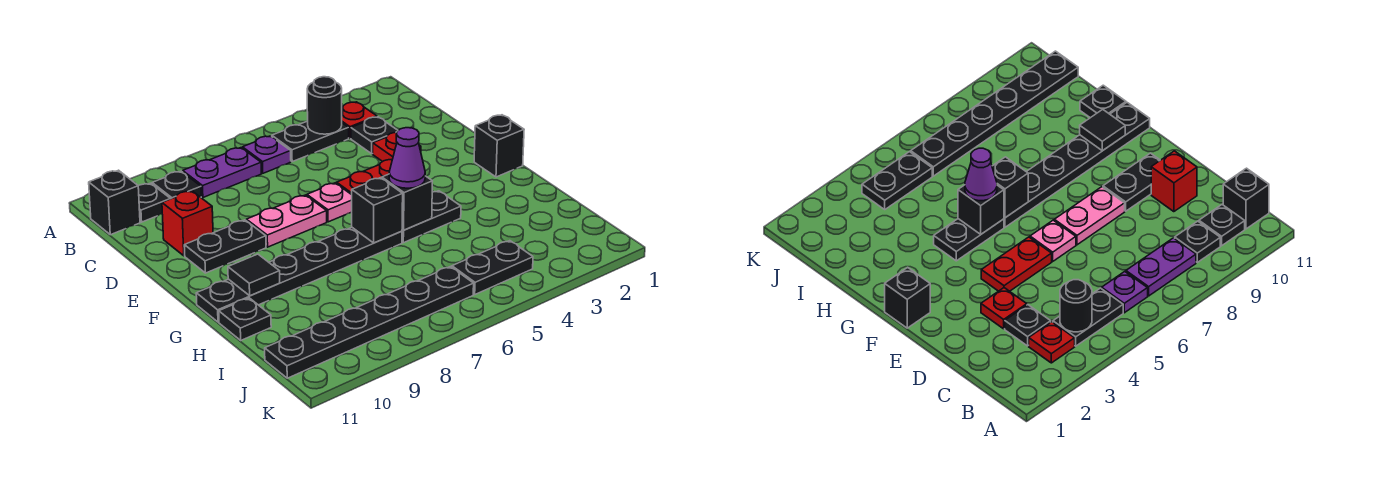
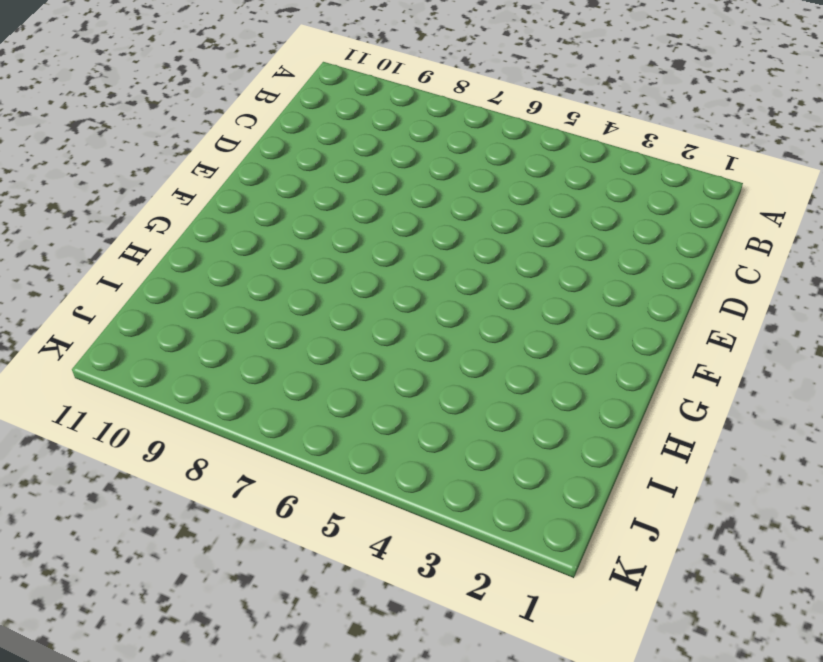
none -> red plate B3 level 1
none -> black plate B4:B5 level 1
none -> purple plate B6 level 1

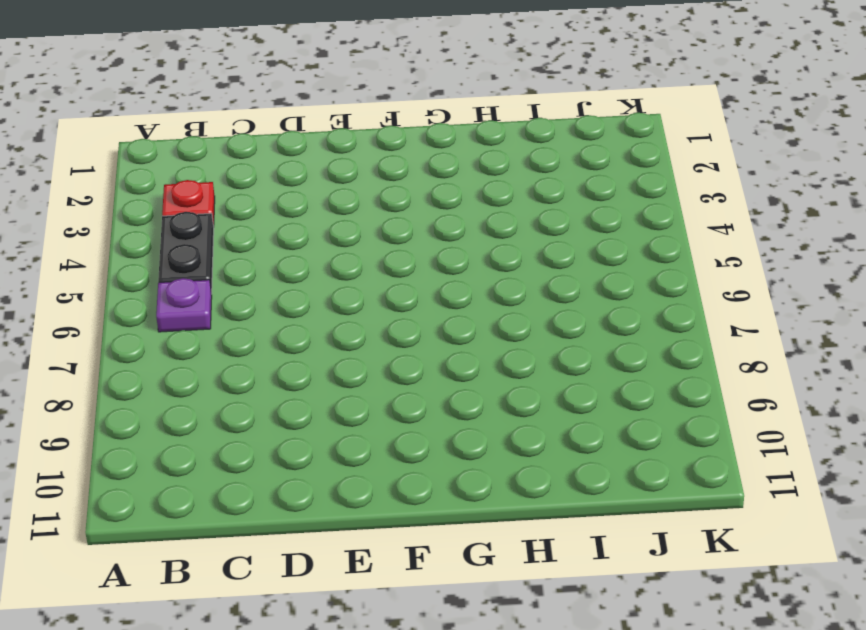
none -> purple plate B7:B8 level 1
none -> black plate B9 level 1
none -> black plate B10 level 1

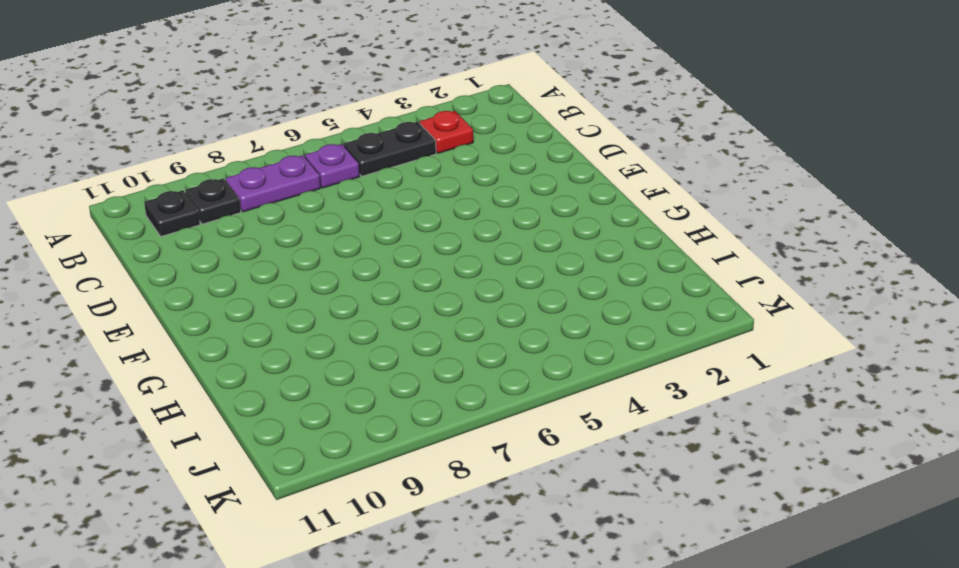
none -> black brick B11 level 1
none -> black plate C3 level 1
none -> red plate D3 level 1

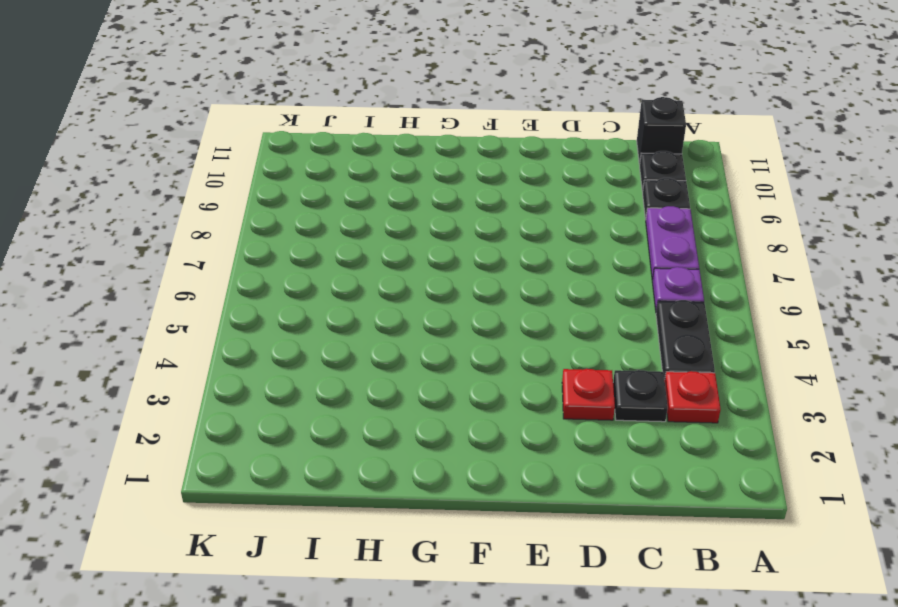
none -> red brick D10 level 1
none -> red plate E4:E5 level 1
none -> pink plate E6 level 1

